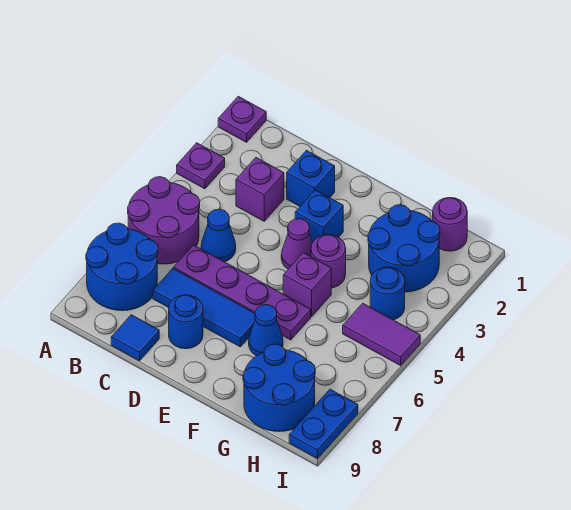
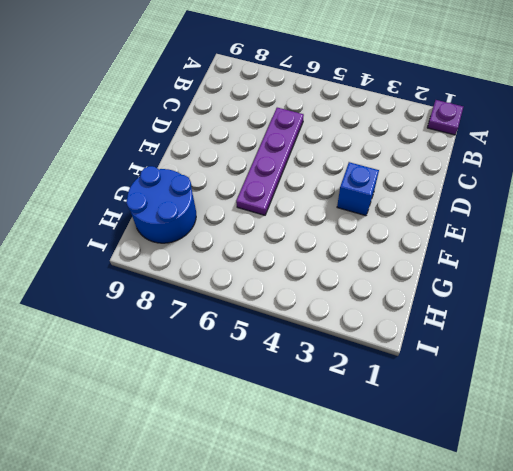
none -> purple plate A3 level 1
none -> purple round brick A5:B6 level 1
none -> blue round brick A7:B8 level 1

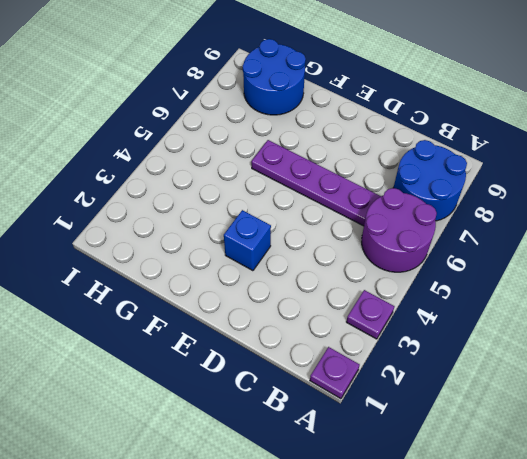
none -> purple brick C3 level 1
none -> blue cone C5 level 1
none -> blue tile C7:E7 level 1

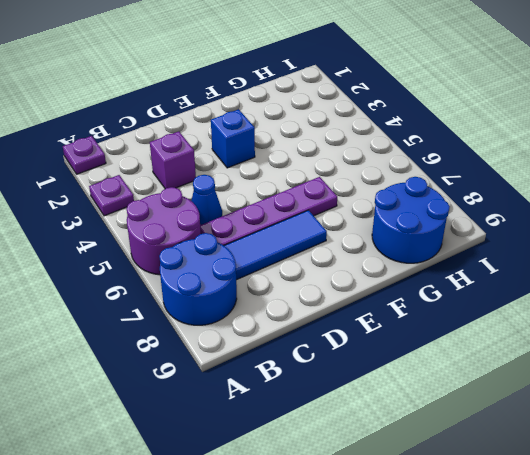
none -> blue tile C9 level 1
none -> blue brick D2 level 1
none -> blue round brick D8 level 1

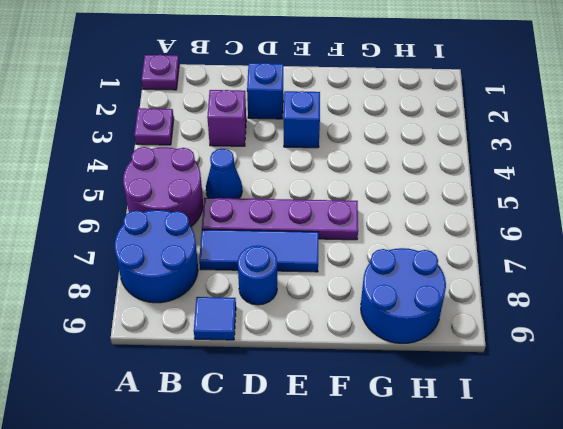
none -> purple cone E4 level 1
none -> purple round brick F4 level 1
none -> purple brick F5 level 1

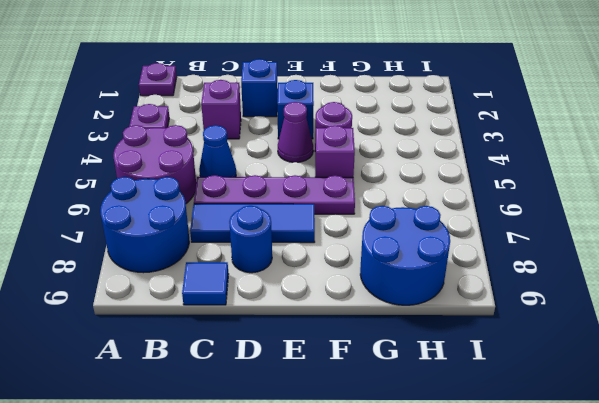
none -> blue cone F7 level 1
none -> blue round brick G2:H3 level 1
none -> purple round brick H1 level 1

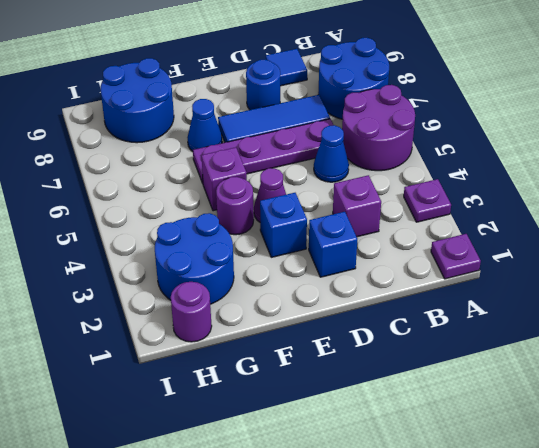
none -> blue round brick H4 level 1
none -> purple tile H5:I5 level 1
none -> blue plate I8:I9 level 1

